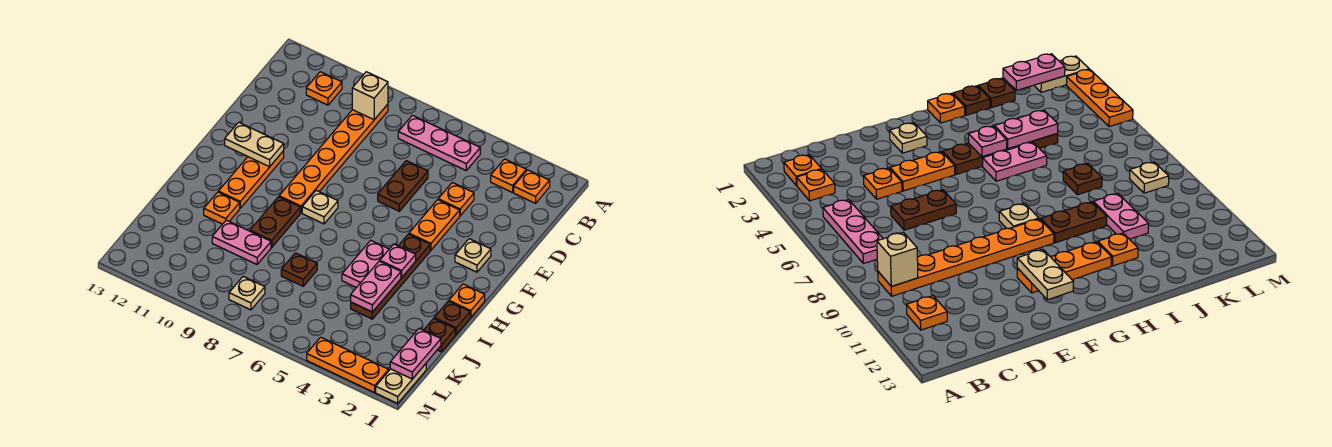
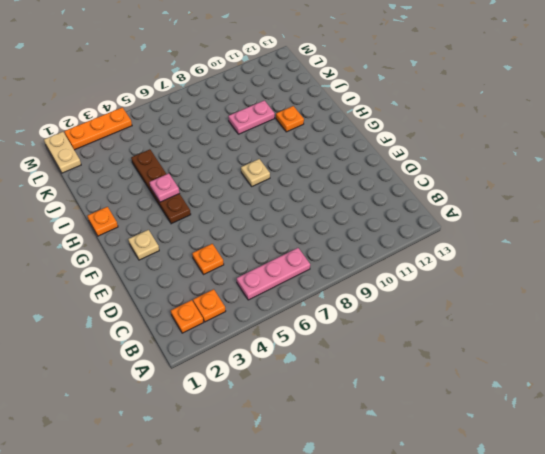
none -> orange plate B9:G9 level 1
none -> orange plate B11 level 1
none -> brown plate D6:E6 level 1

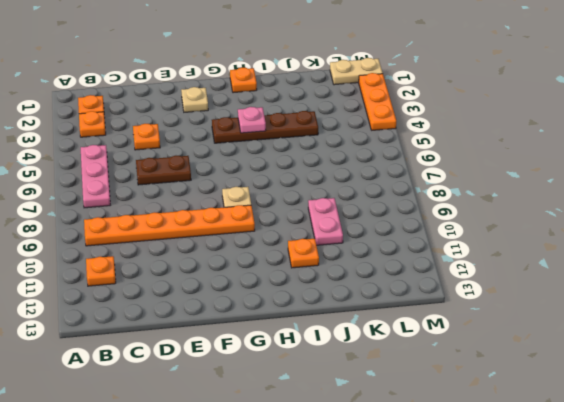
none -> orange plate E4:F4 level 1
none -> orange plate F11:H11 level 1
none -> pink plate H5:I5 level 1

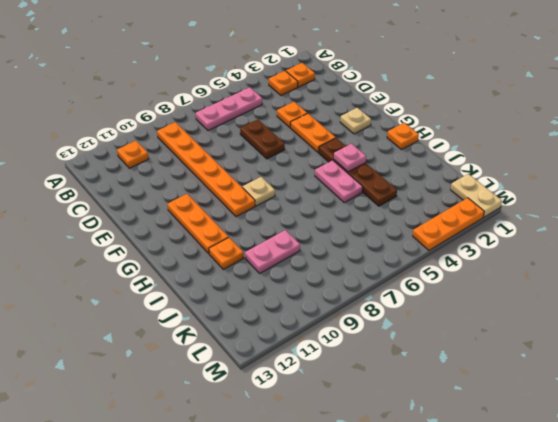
none -> brown plate H9:I9 level 1
none -> brown plate I1 level 1
none -> brown plate J1 level 1

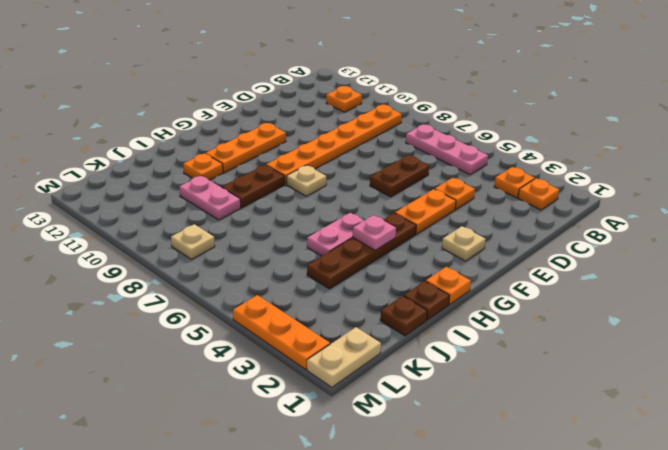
none -> brown plate J7 level 1
none -> tan brick B9 level 2
none -> tan plate F11:F12 level 2

